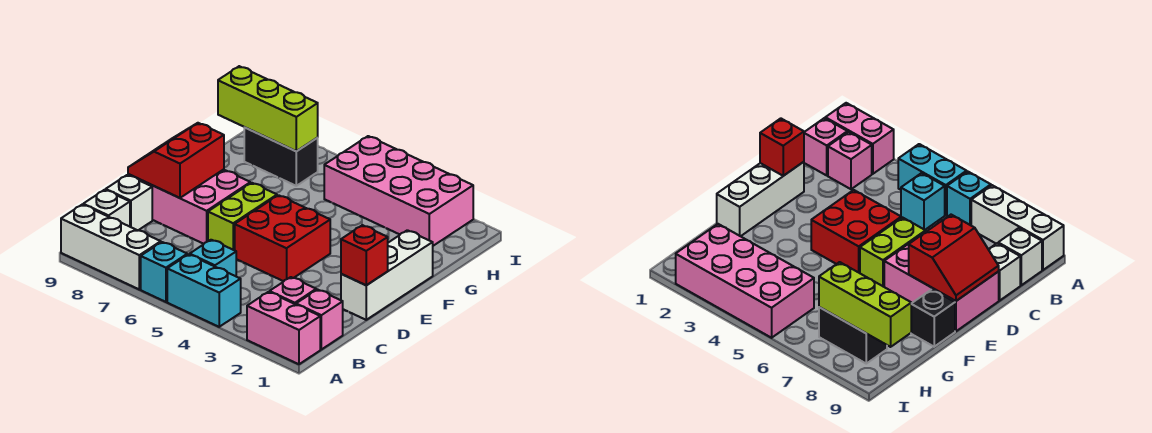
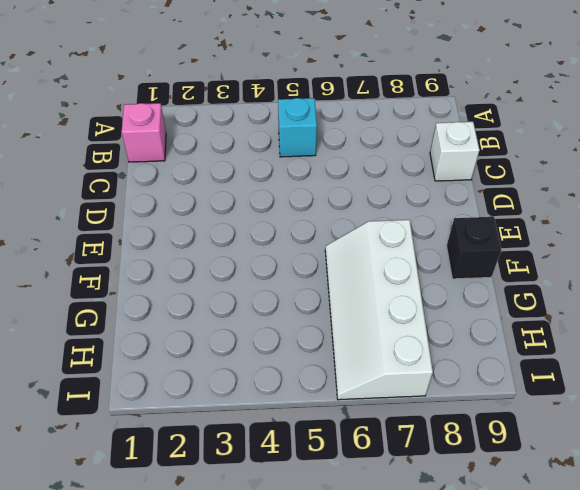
white slope F6:I7 level 1 top 7 -> black brick H7:H8 level 1
none -> pink brick A1:A2 level 1
none -> cyan brick A4:A5 level 1
none -> cyan brick A6 level 1

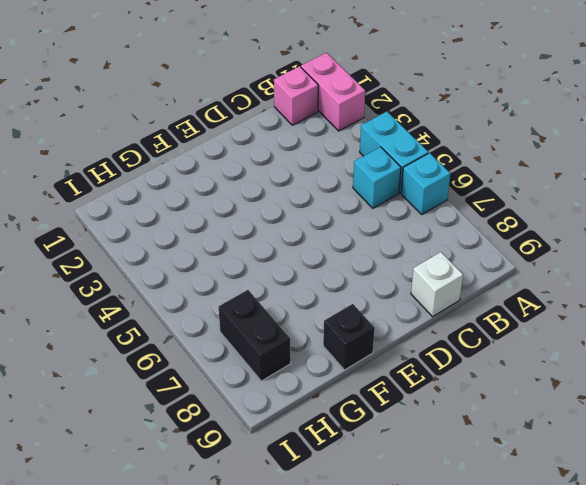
none -> white brick A7:A9 level 1
none -> pink brick B2 level 1
none -> white brick B9 level 1

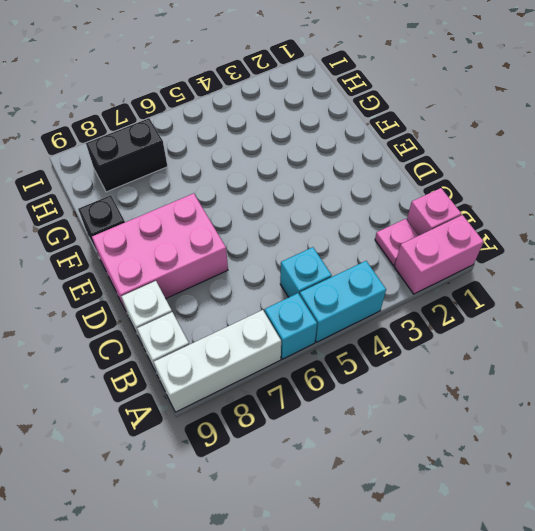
pink plate B2 level 1 -> pink brick B2 level 1
none -> white brick D1:F1 level 1
none -> red brick D4:E5 level 1
none -> lime brick D6:E6 level 1

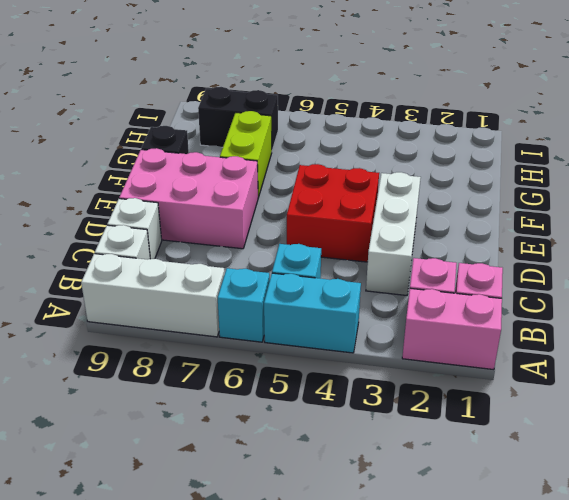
white brick C3:E3 level 1 -> white brick D1:F1 level 1
lime brick F7:G7 level 1 -> lime brick D6:E6 level 1
none -> pink brick H2:I5 level 1
none -> red brick D1 level 2
none -> red slope D8:E9 level 2 top 8

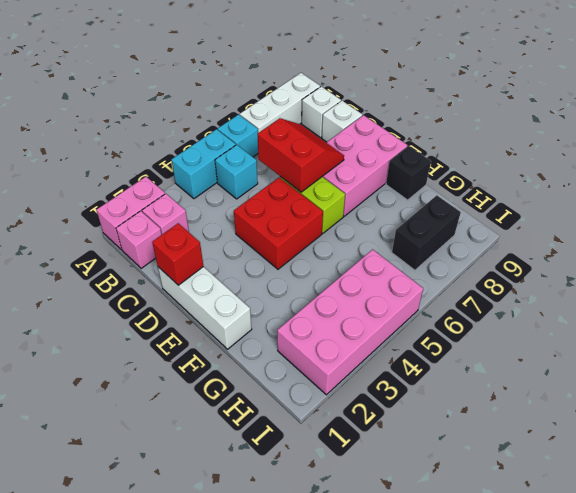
red slope C6:D7 level 2 top 6 -> red slope D8:E9 level 2 top 8
none -> lime brick H7:H9 level 2

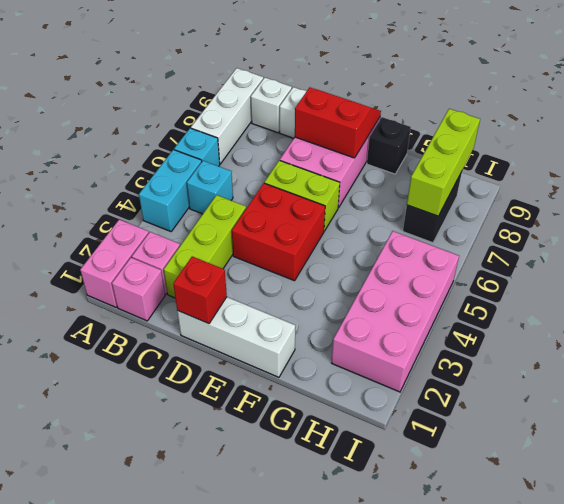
lime brick C2:C4 level 1 -> none

